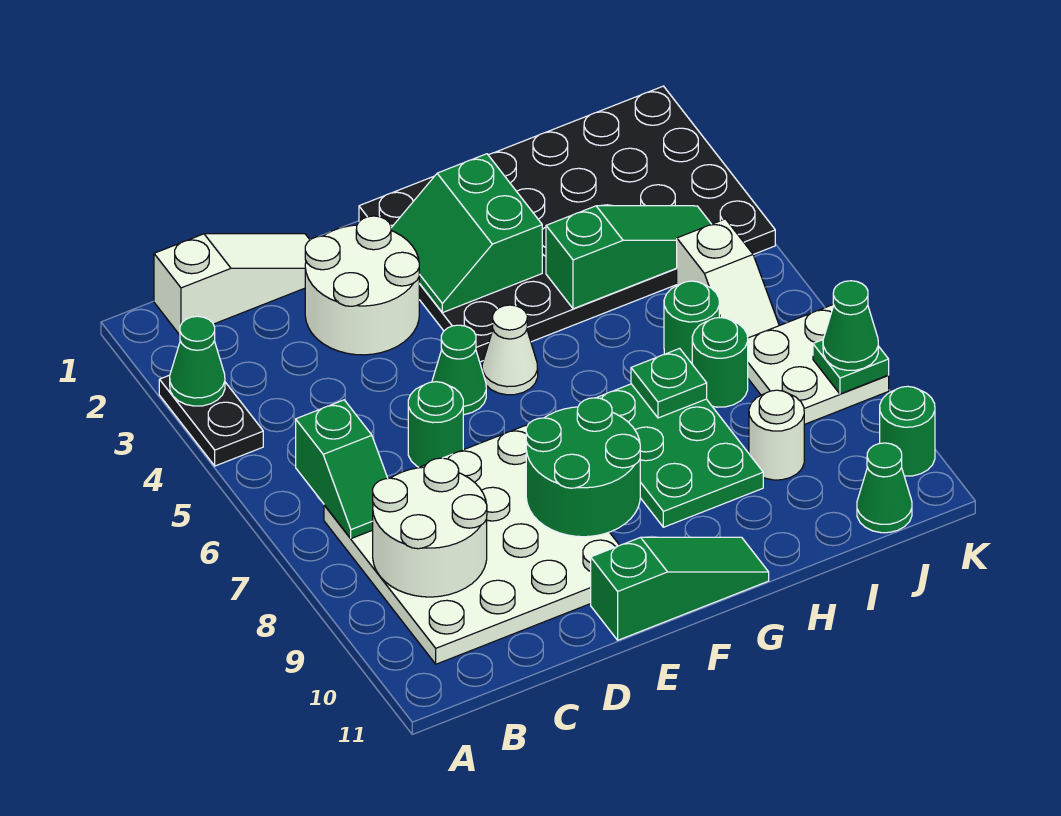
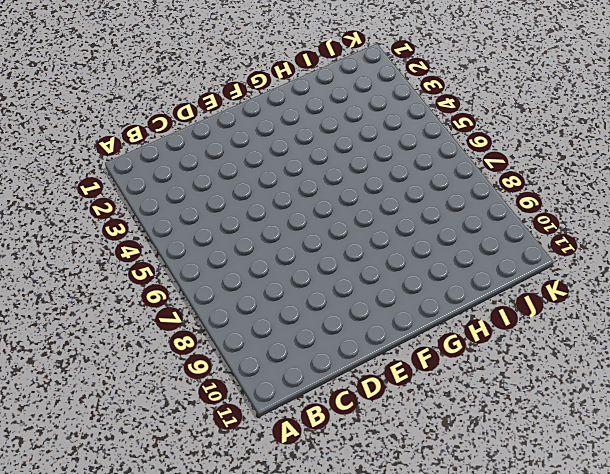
none -> black plate A3:A4 level 1
none -> white slope B1:D1 level 1 top B
none -> white plate B7:E10 level 1

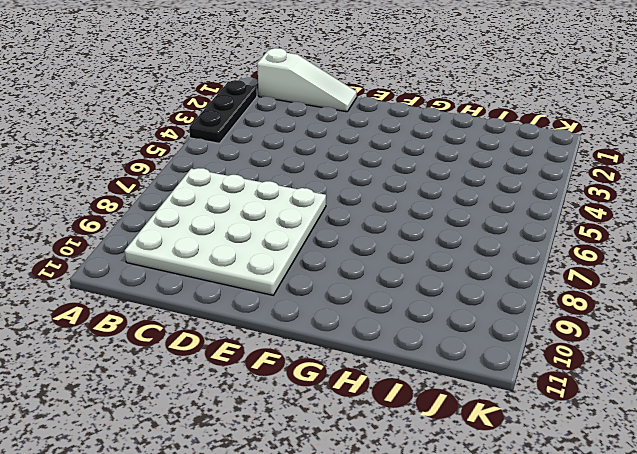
black plate A2:A4 level 1 -> black plate A3:A4 level 1
none -> white round brick D2:E3 level 1
none -> green round brick D6 level 1
none -> green cone E5 level 1

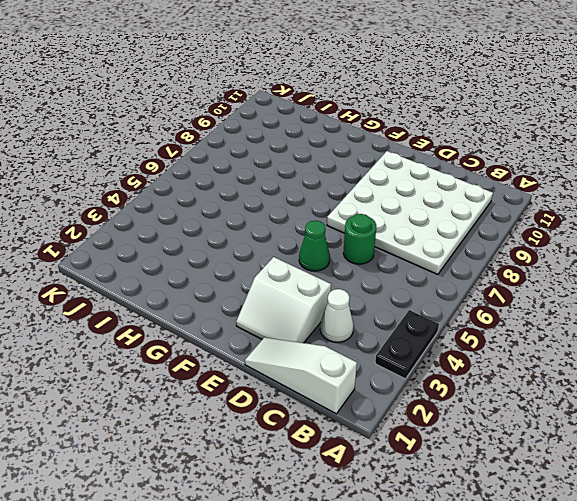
white cone C3 level 1 -> white cone F5 level 1
white slope D2:E3 level 1 top 3 -> white round brick D2:E3 level 1
none -> green slope E11:G11 level 1 top E
none -> black plate F1:K4 level 1
none -> green plate G7:H9 level 1

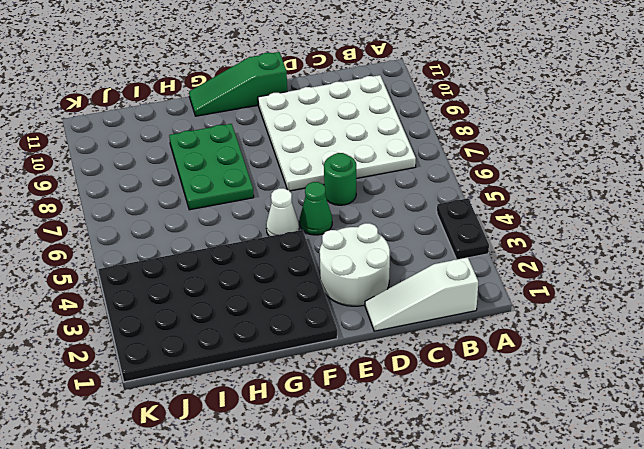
none -> green round brick I6 level 1
none -> green round brick I7 level 1
none -> white round brick I9 level 1

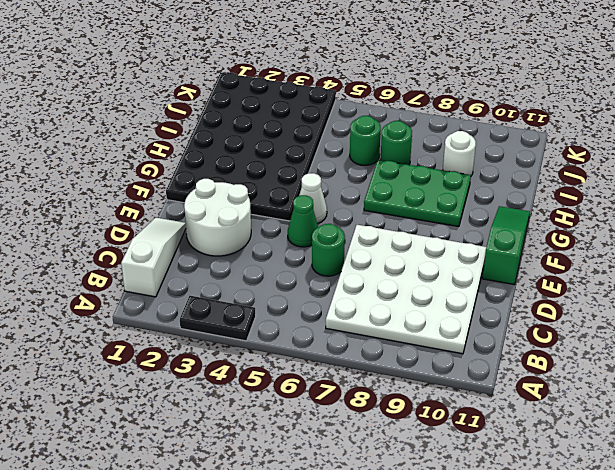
none -> white slope J5:J6 level 1 top 5
none -> white plate J7:K8 level 1
none -> green cone J11 level 1

